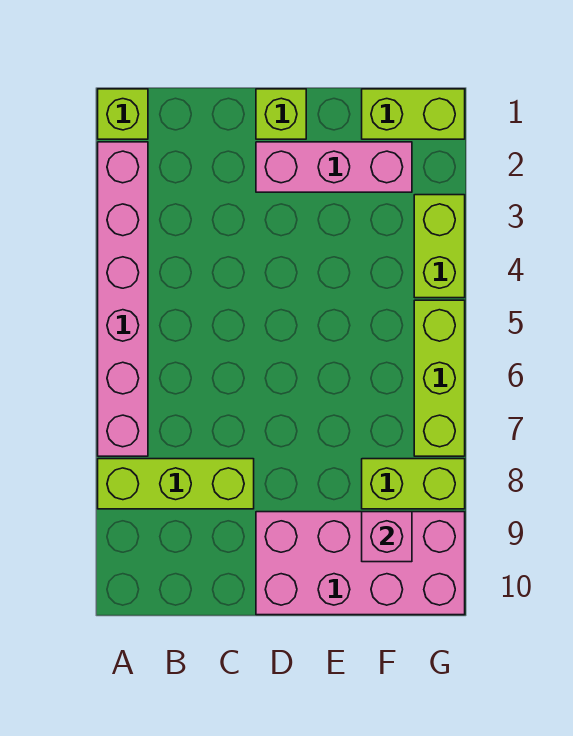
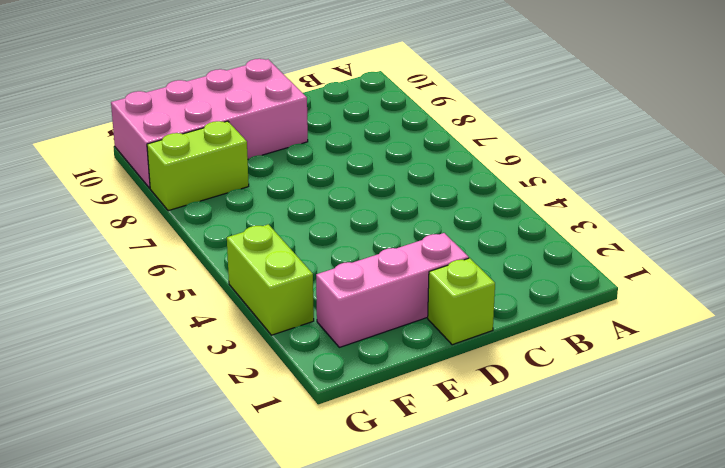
none -> lime brick A1 level 1
none -> pink brick A2:A7 level 1

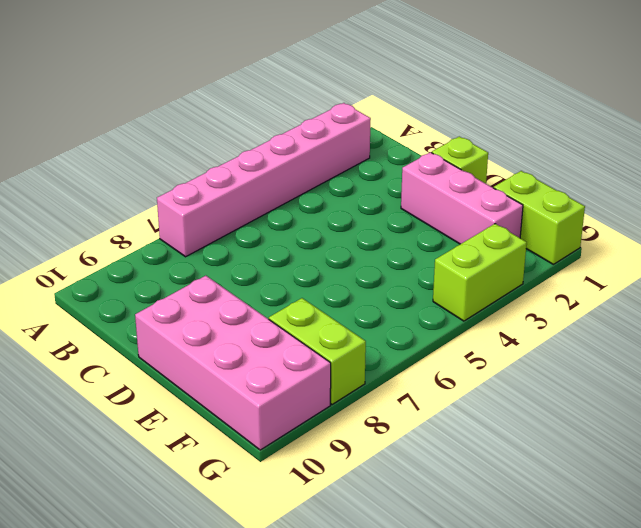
none -> lime brick A1 level 1
none -> lime brick A8:C8 level 1

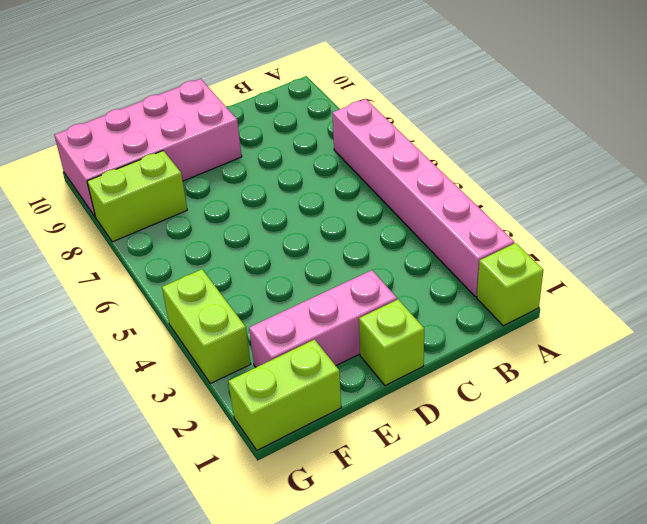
none -> lime brick A8:C8 level 1
none -> lime brick G5:G7 level 1

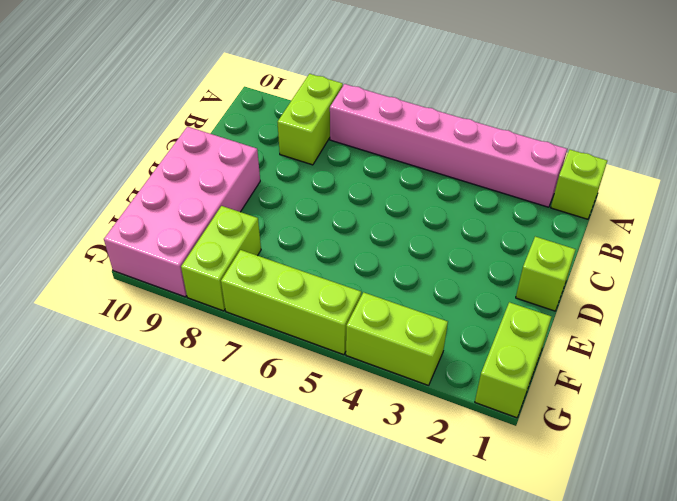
lime brick A8:B8 level 1 -> lime brick A8:C8 level 1
none -> pink brick D2:F2 level 1
none -> pink brick F9 level 2

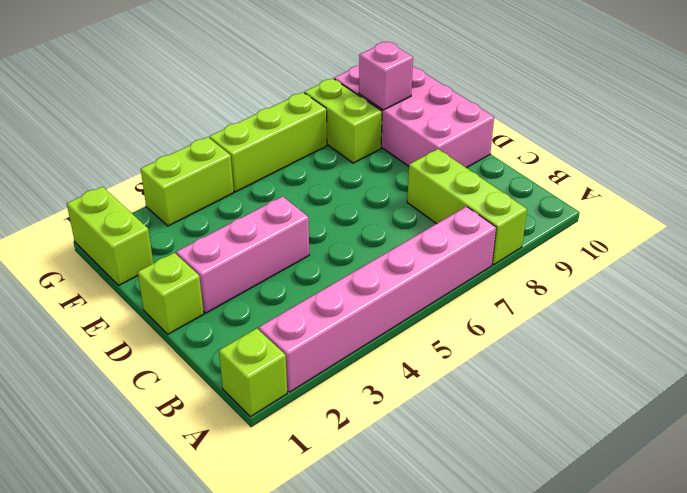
pink brick D2:D4 level 1 -> pink brick D2:F2 level 1

